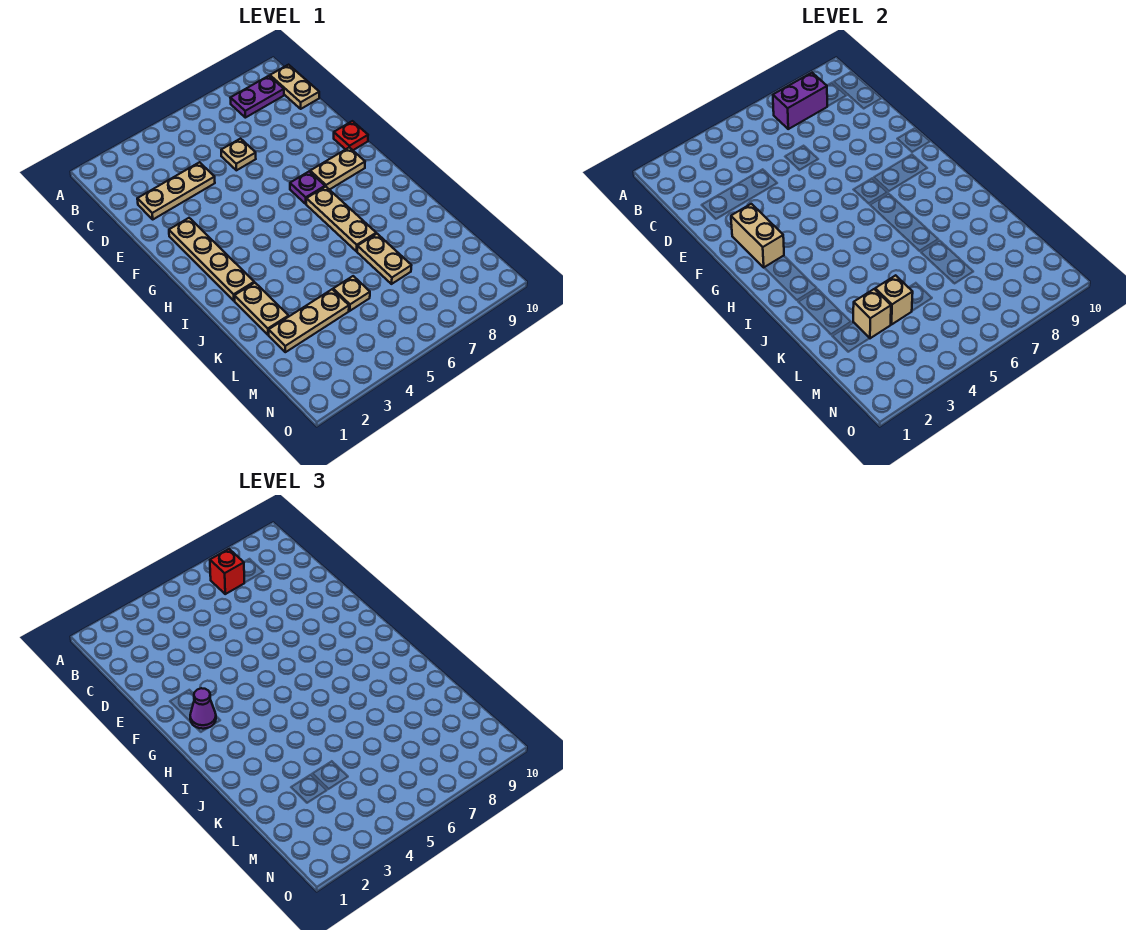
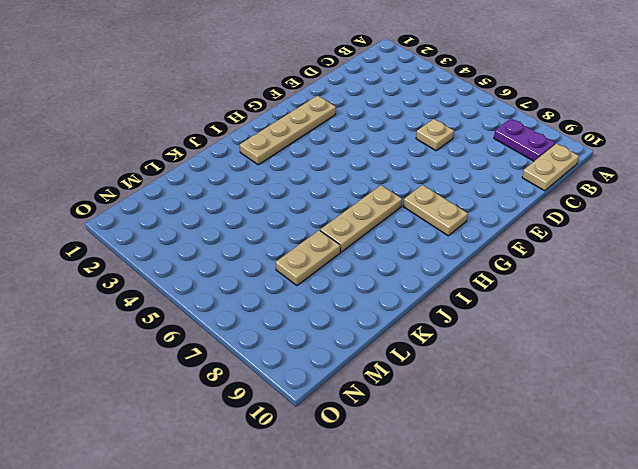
none -> tan plate D2:D4 level 1
none -> red plate F10 level 1
none -> purple plate G7 level 1

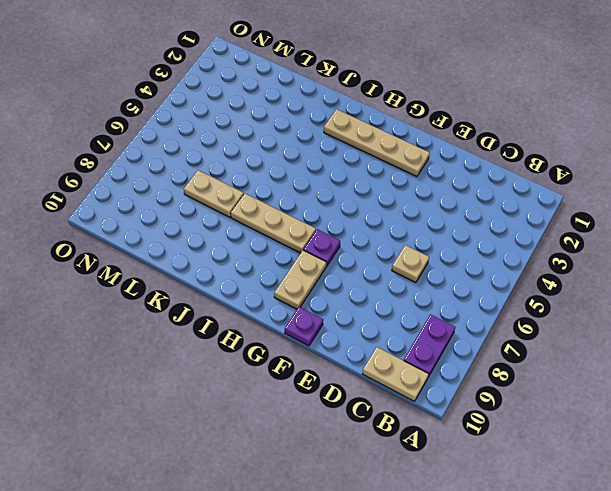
purple plate F10 level 1 -> red plate F10 level 1
none -> tan plate D2:D4 level 1
none -> tan plate J2:K2 level 1
none -> tan plate L2:L4 level 1

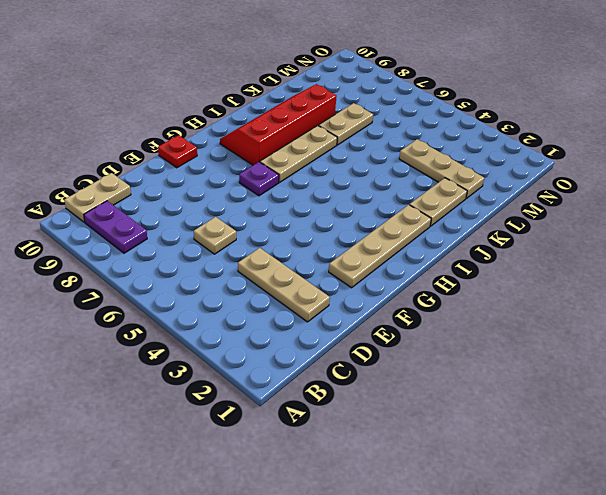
red slope H8:K9 level 1 top 8 -> none
none -> tan plate G8:G9 level 1
none -> tan plate L5 level 1
none -> purple brick B7:B8 level 2

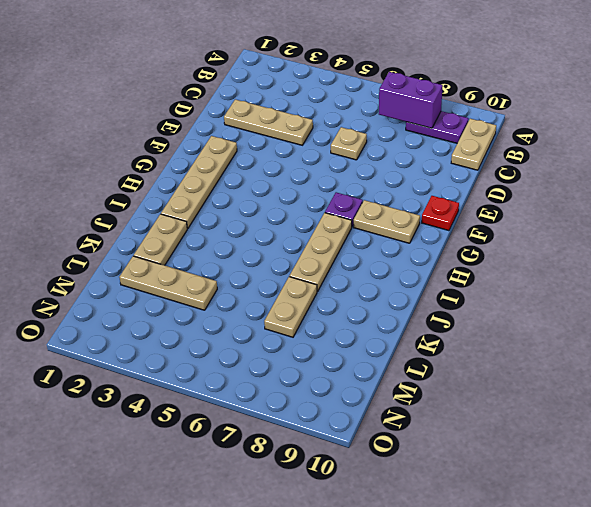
none -> tan plate L5 level 1
none -> tan brick F2:G2 level 2
none -> tan brick L3 level 2

